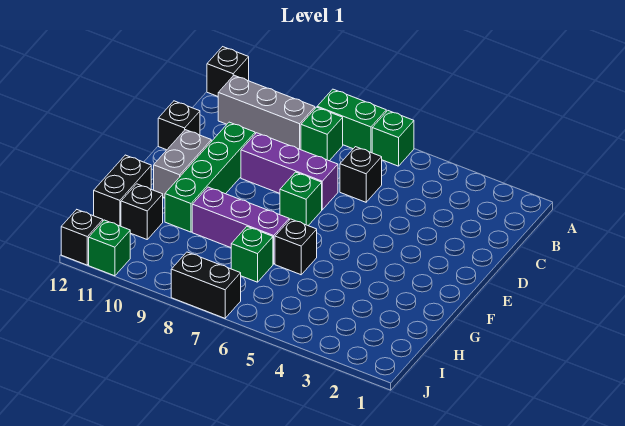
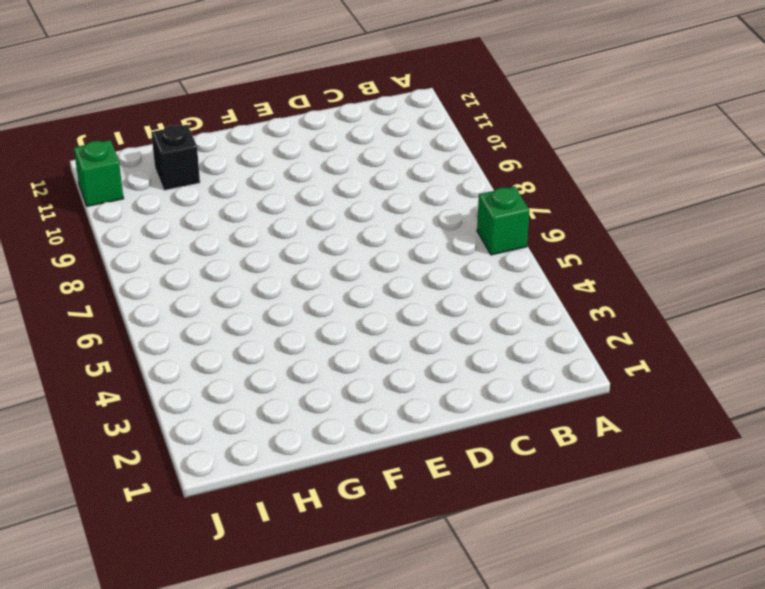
none -> green brick A7:A8 level 1
none -> black brick A12 level 1
none -> green brick B8 level 1

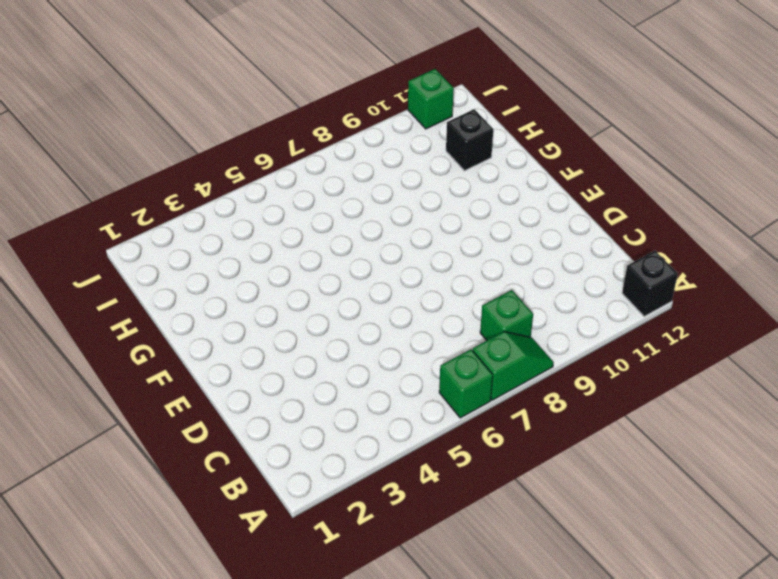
green slope A7:A8 level 1 top 7 -> green brick A7:A8 level 1
none -> grey brick B9:B11 level 1
none -> black brick C6 level 1
none -> purple brick D7:D9 level 1

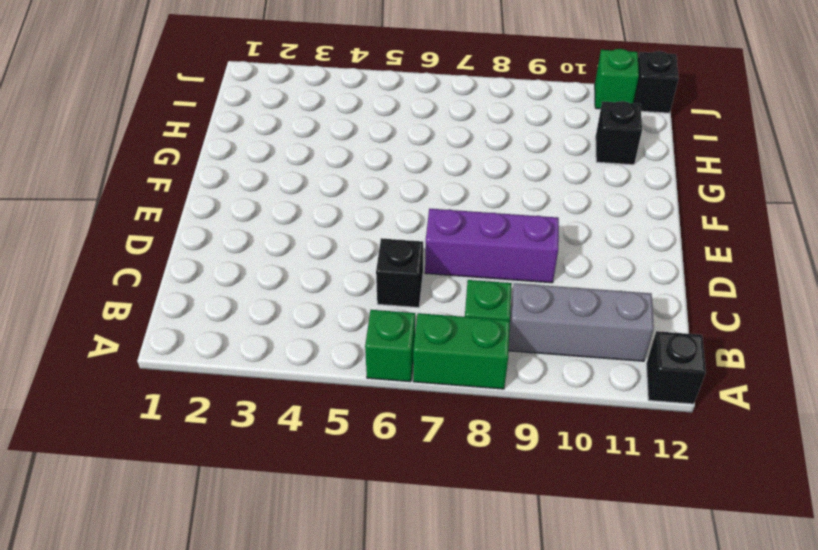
none -> green brick D10:G10 level 1
none -> black brick D12 level 1
none -> green brick E7 level 1

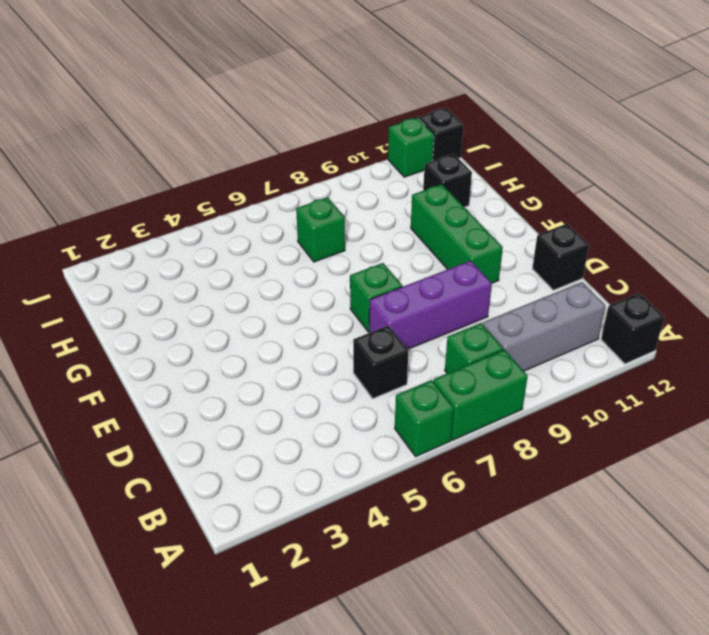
green brick E10:G10 level 1 -> green brick D10:G10 level 1
none -> grey brick E11:F11 level 1
none -> black brick G6 level 1
none -> purple brick G7:G9 level 1

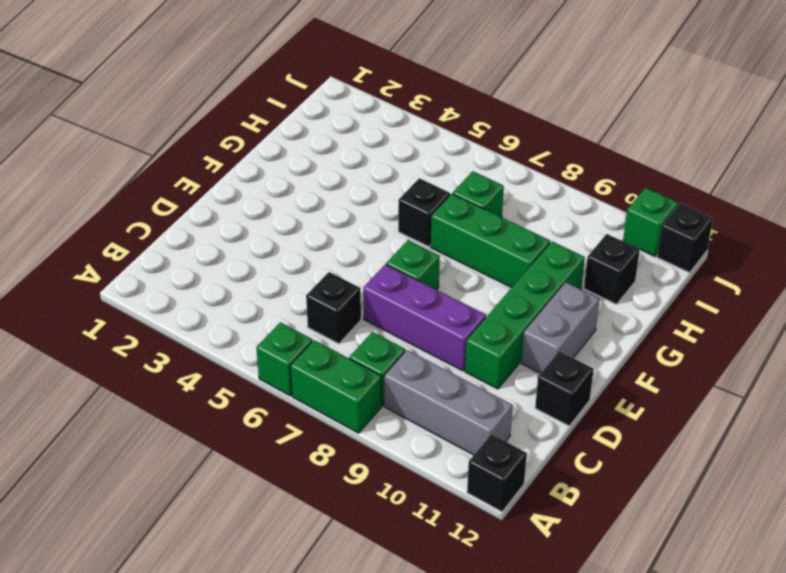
green brick G7:G9 level 1 -> purple brick G7:G9 level 1
none -> black brick G12:H12 level 1
none -> black brick J7:J8 level 1

